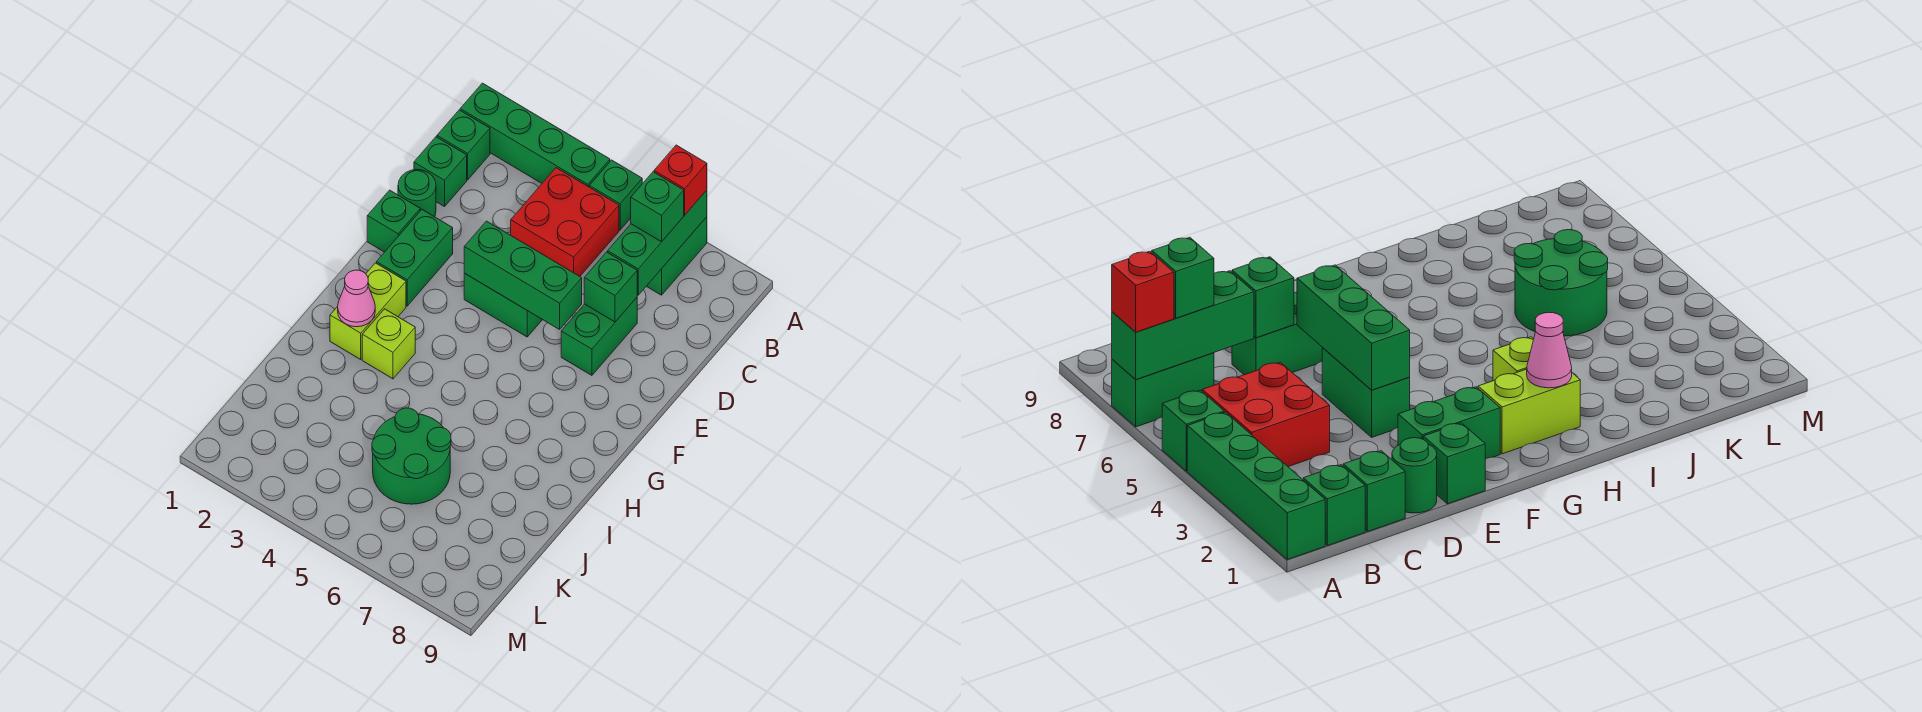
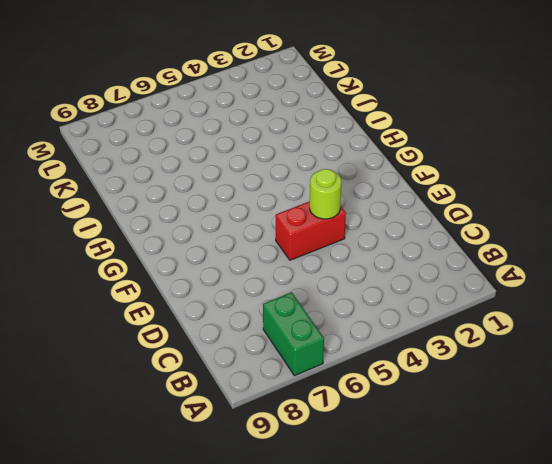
red brick E4:E5 level 1 -> green brick E4:E5 level 1
lime round brick E4 level 2 -> green brick E4:E6 level 2
none -> green brick A1:A4 level 1
none -> green brick A5 level 1
none -> green brick B1 level 1

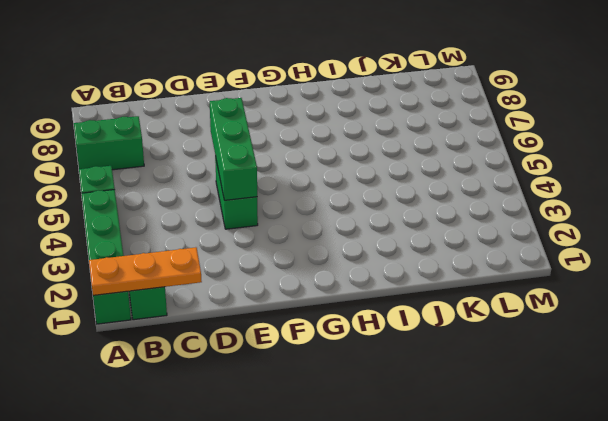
orange plate A1:C1 level 2 -> none
none -> red brick B4:C5 level 1
none -> green brick C1 level 1
none -> green round brick D1 level 1

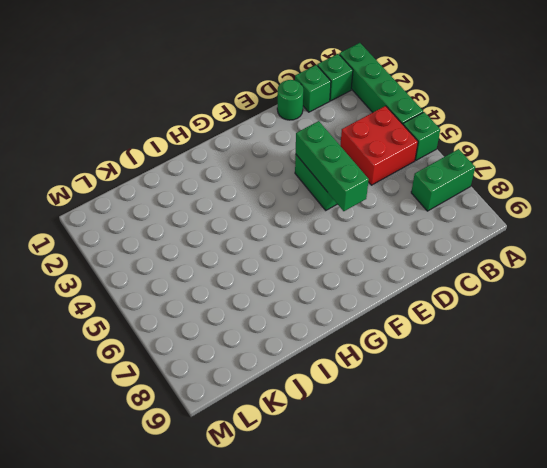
none -> green brick D7:E7 level 1
none -> green brick E1 level 1
none -> green brick E2:F2 level 1

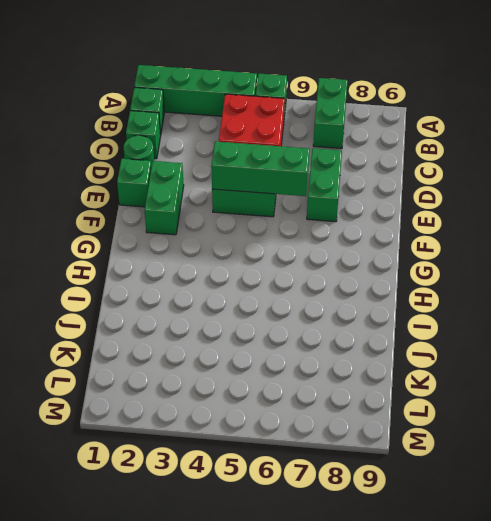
none -> lime brick G2:H2 level 1
none -> lime brick H3 level 1
none -> green round brick J5:K6 level 1

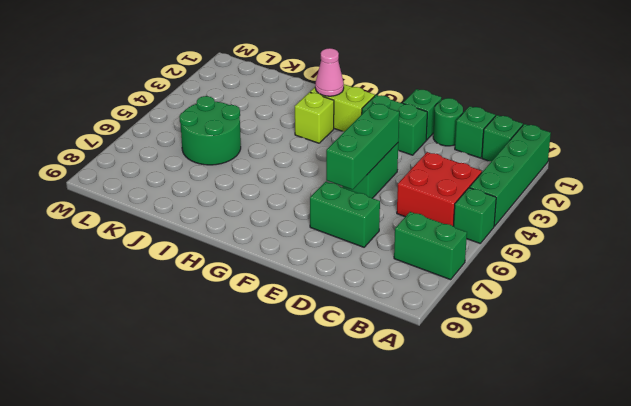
none -> green brick A7:C7 level 2
none -> green brick D7 level 2
none -> red brick A7 level 3

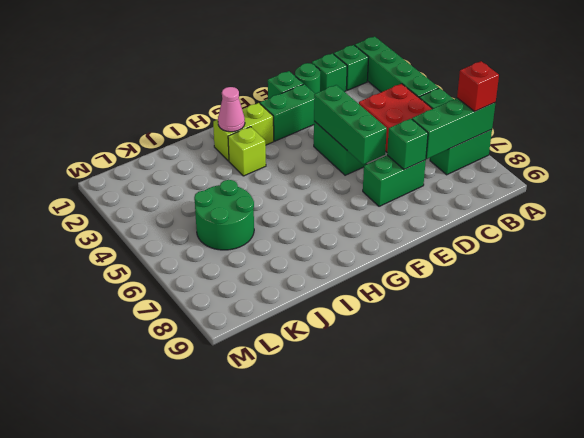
none -> green brick B7 level 3

